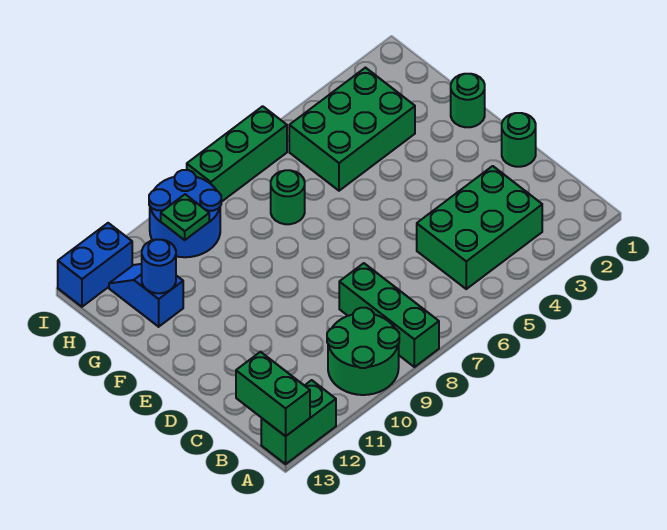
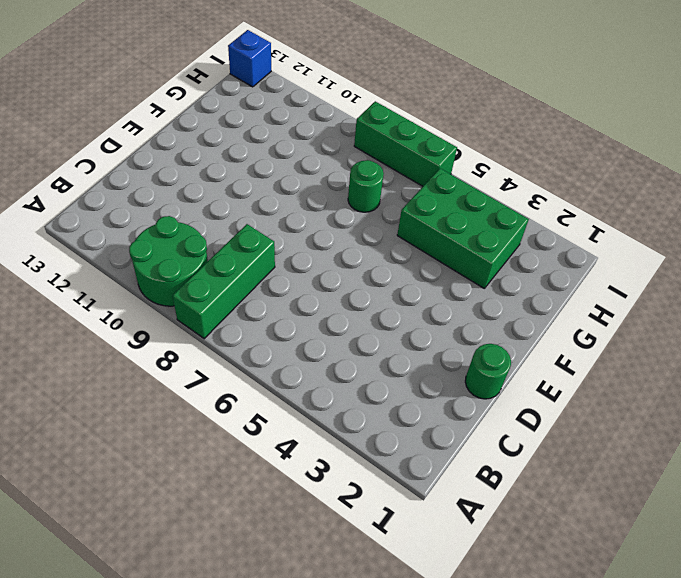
blue brick I13 level 1 -> blue brick I12:I13 level 1
none -> green brick A12:A13 level 1
none -> green brick B3:C5 level 1
none -> green round brick F1 level 1

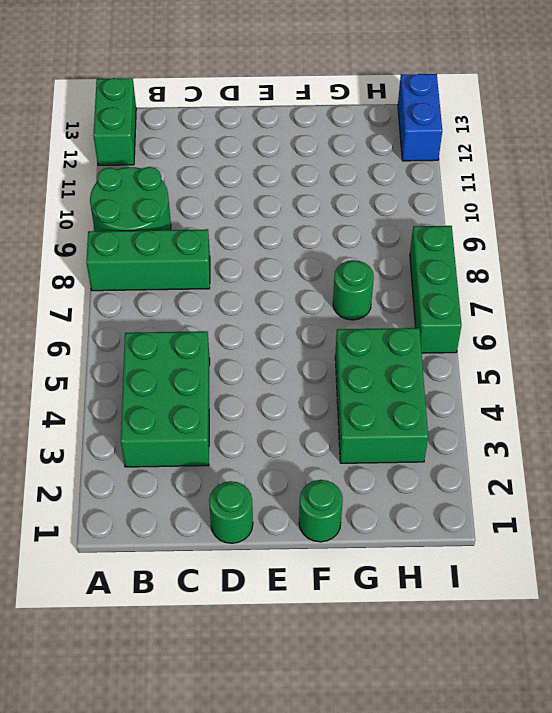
none -> blue slope G12:H12 level 1 top G
none -> blue round brick H9:I10 level 1
none -> green brick A13:B13 level 2

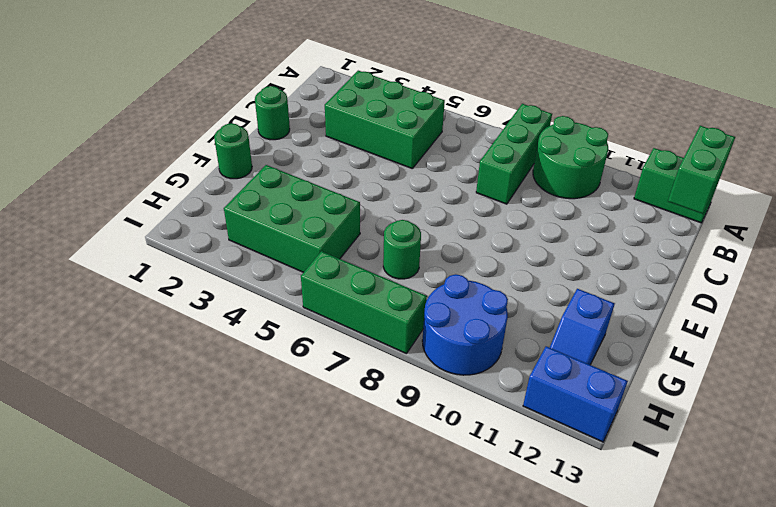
none -> blue round brick G12 level 2
none -> green plate H10 level 2

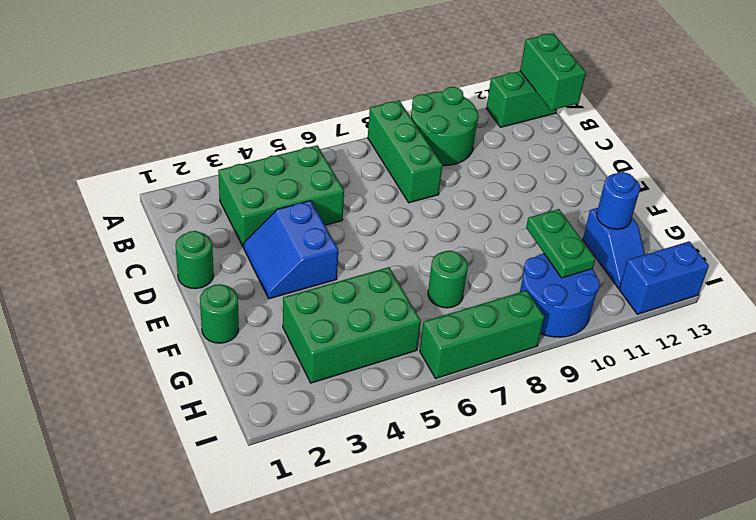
blue slope D3:E4 level 1 top 4 -> none
green plate G10:H10 level 2 -> green plate H10 level 2

